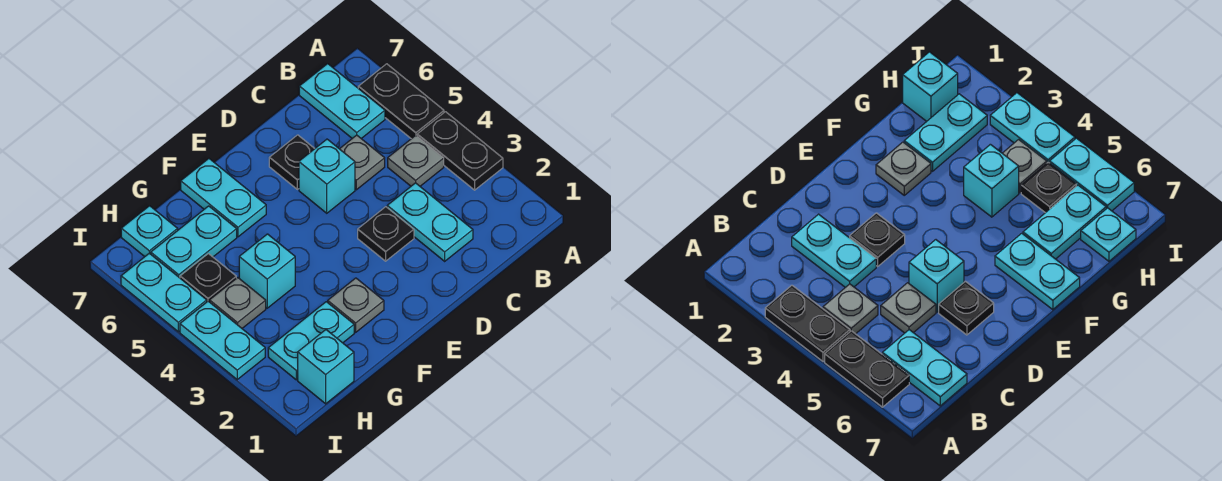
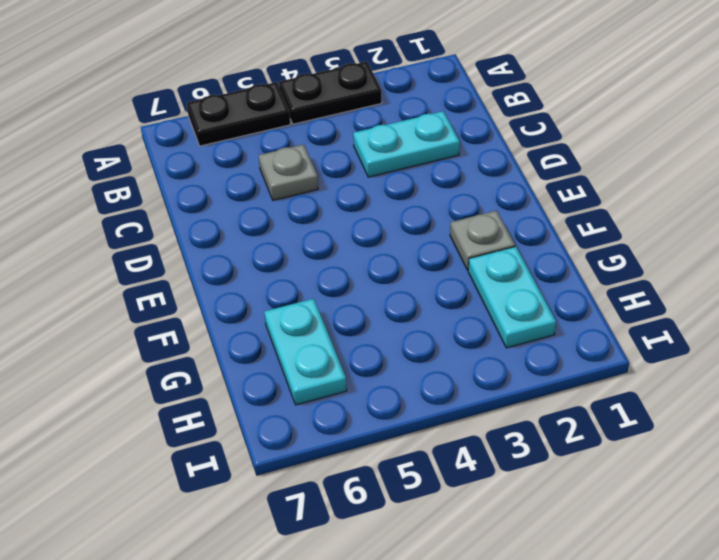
none -> grey plate B4 level 1
none -> cyan plate B6:B7 level 1
none -> black plate D3 level 1

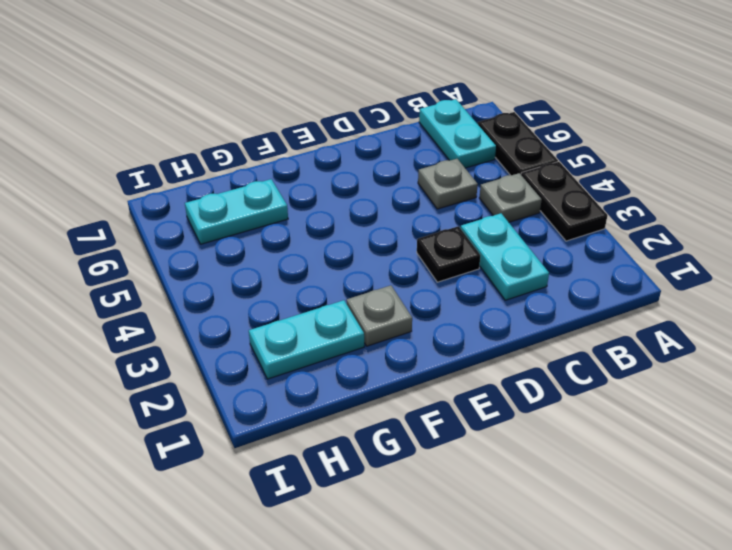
none -> cyan brick D5 level 1
none -> black plate D6 level 1
none -> cyan plate F6:F7 level 1

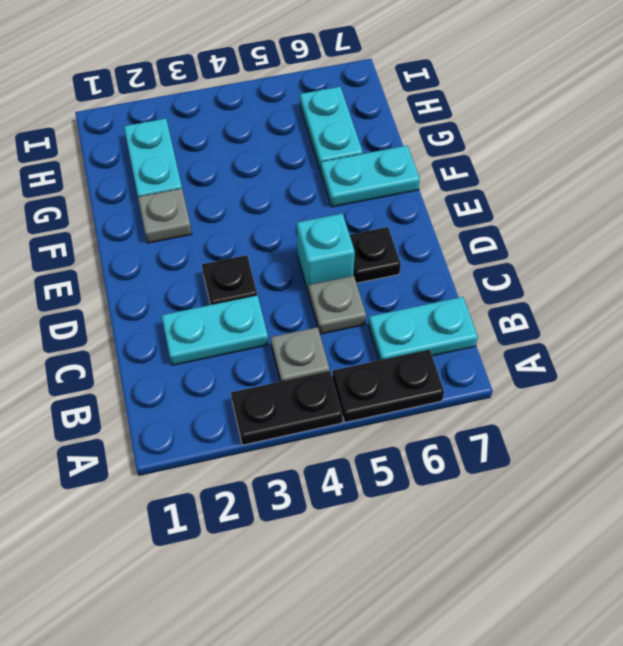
none -> cyan brick G4 level 1
none -> cyan brick H1 level 1
none -> grey plate H4 level 1

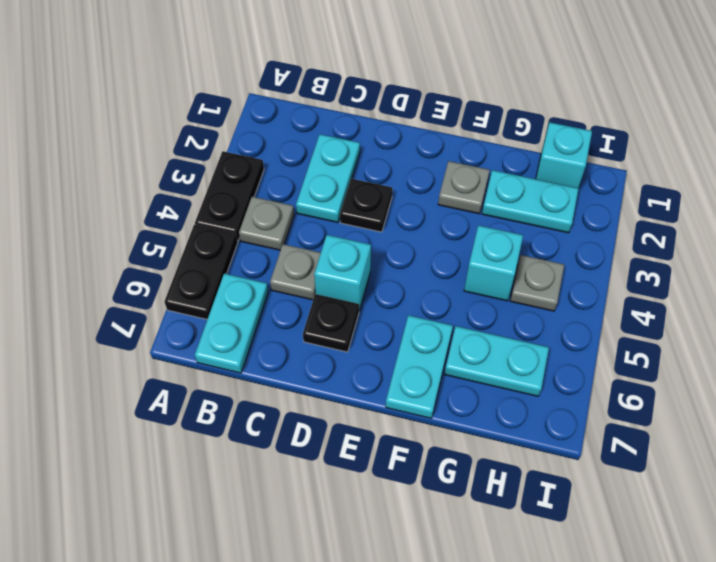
none -> black plate H5 level 1
none -> cyan plate H7 level 1
none -> cyan plate I3:I4 level 1

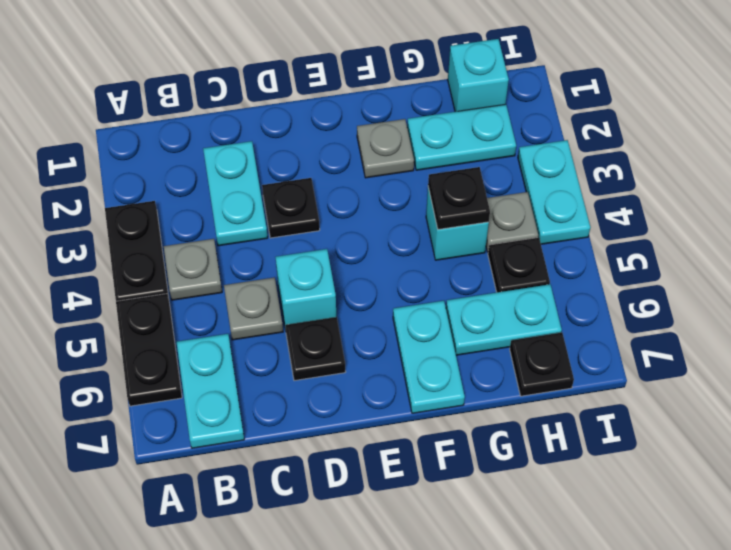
black plate G4 level 2 -> none
black plate H7 level 1 -> cyan plate H7 level 1
none -> cyan plate I5:I6 level 1

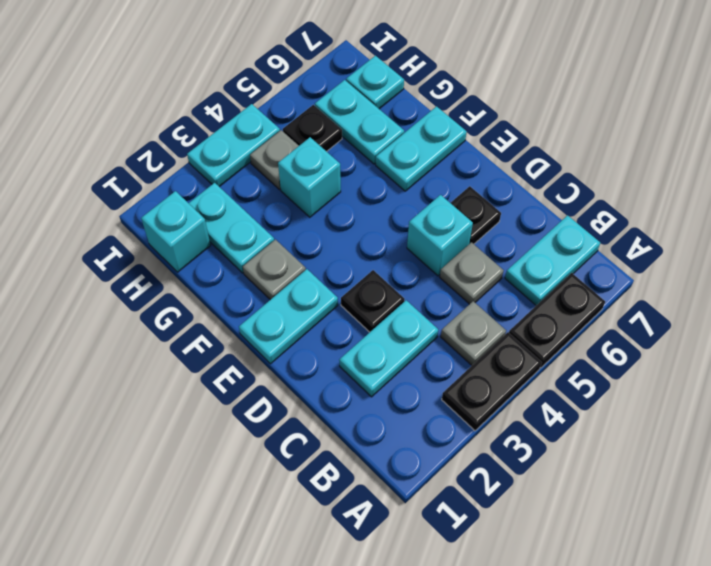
cyan plate E1:E2 level 1 -> cyan plate I5:I6 level 1

